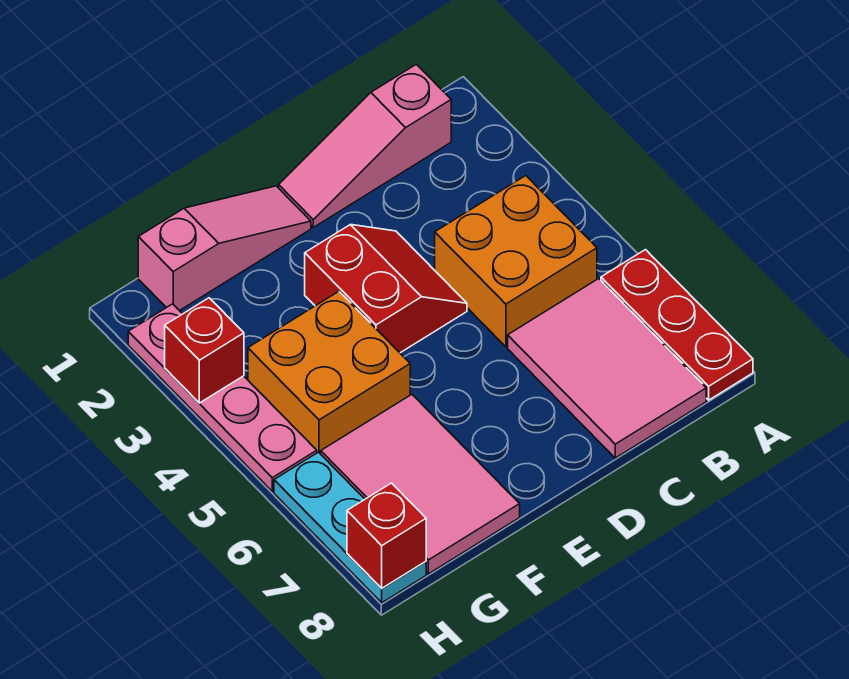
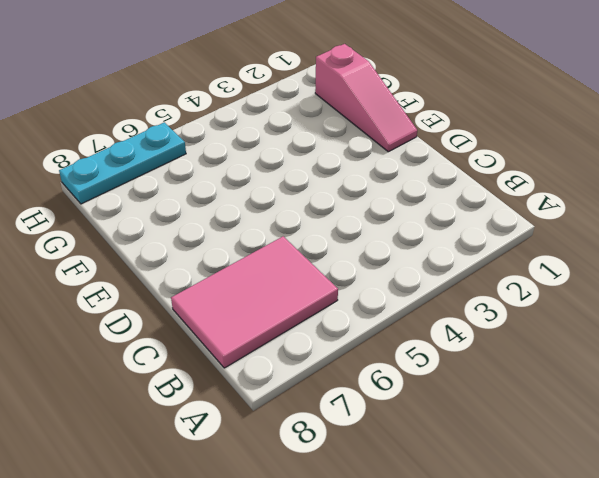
none -> red plate A6:A8 level 1
none -> pink slope B1:D1 level 1 top B
none -> orange brick B4:C5 level 1

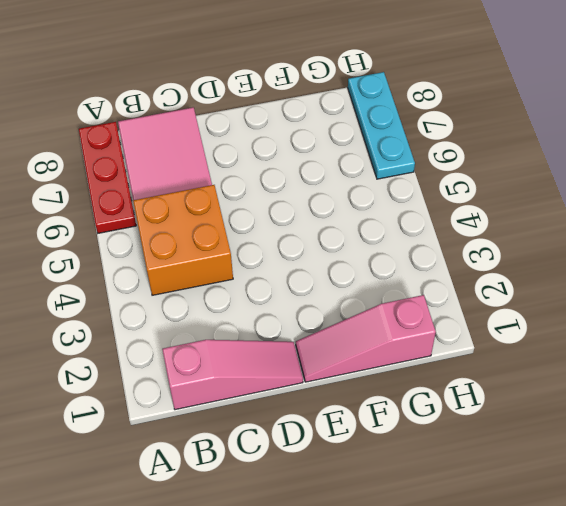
none -> red slope D3:E4 level 1 top E
none -> orange brick F4:G5 level 1
none -> pink tile F6:G8 level 1

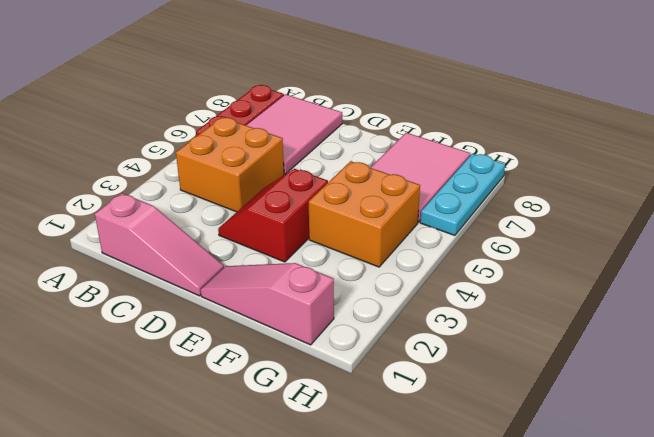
none -> pink plate H2:H5 level 1
none -> red brick H3 level 2
none -> red brick H8 level 2

